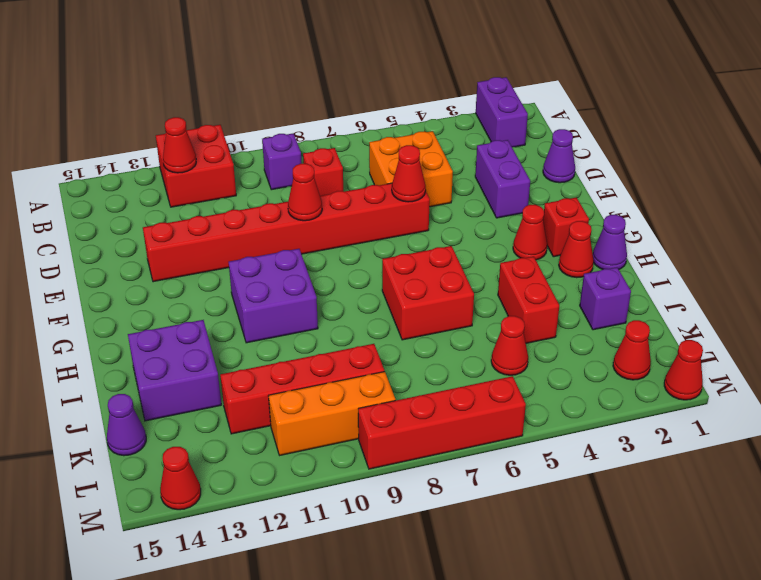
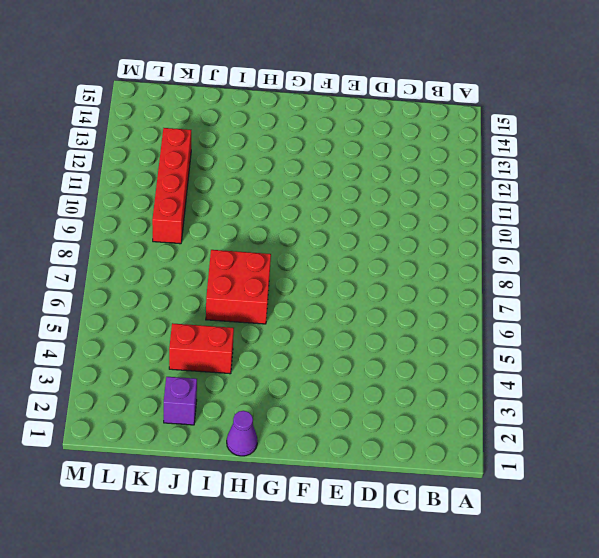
none -> purple brick A2:B2 level 1
none -> red brick A11:B12 level 1
none -> purple brick B9 level 1

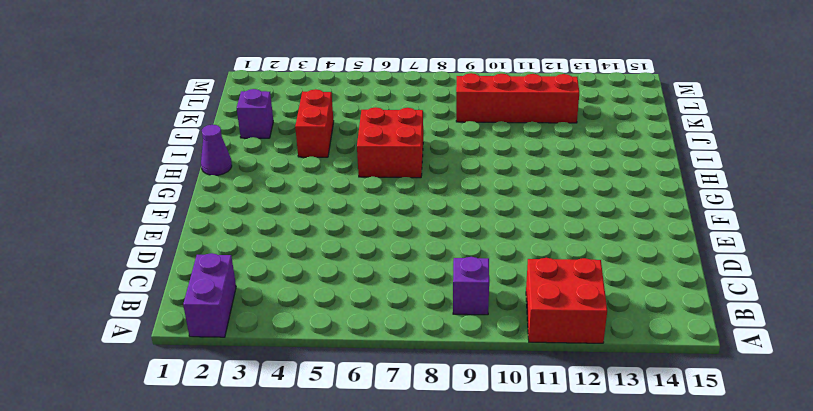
none -> orange brick C5:D6 level 1
none -> red brick C8 level 1
none -> purple cone D1 level 1

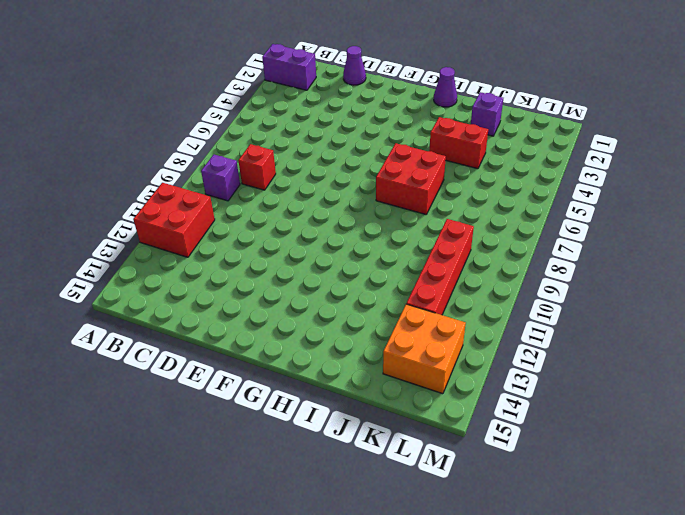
orange brick K13:L14 level 1 -> orange brick C5:D6 level 1
none -> purple brick D3:E3 level 1
none -> red brick E6:E13 level 1
none -> red brick G2 level 1

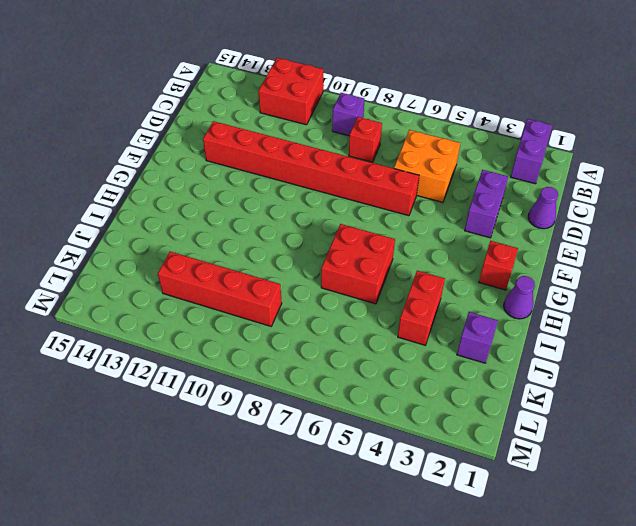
none -> red cone G3 level 1
none -> purple brick G10:H11 level 1
none -> red cone H2 level 1

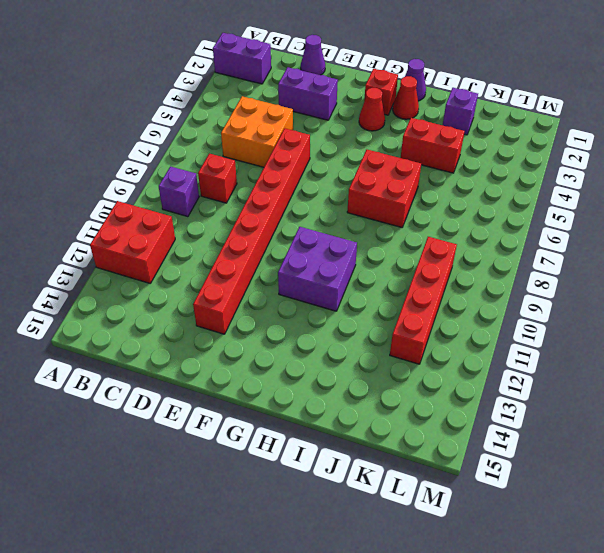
none -> purple brick I13:J14 level 1
none -> red cone K5 level 1
none -> purple cone K15 level 1

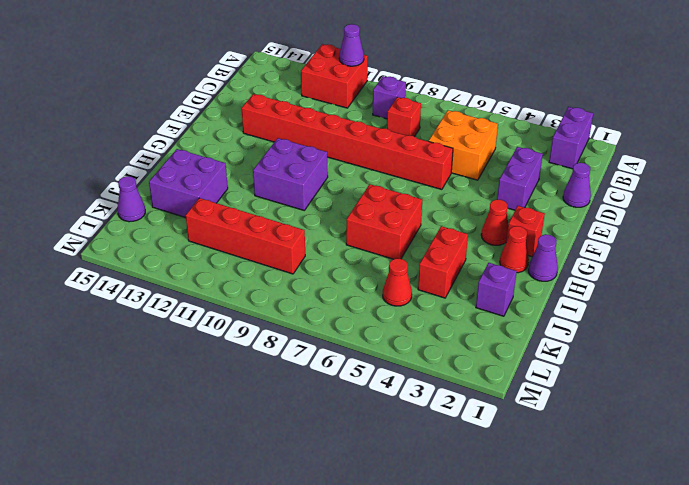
purple cone A11 level 2 -> none
none -> red cone L2 level 1
none -> orange brick L9:L11 level 1
none -> red cone M1 level 1

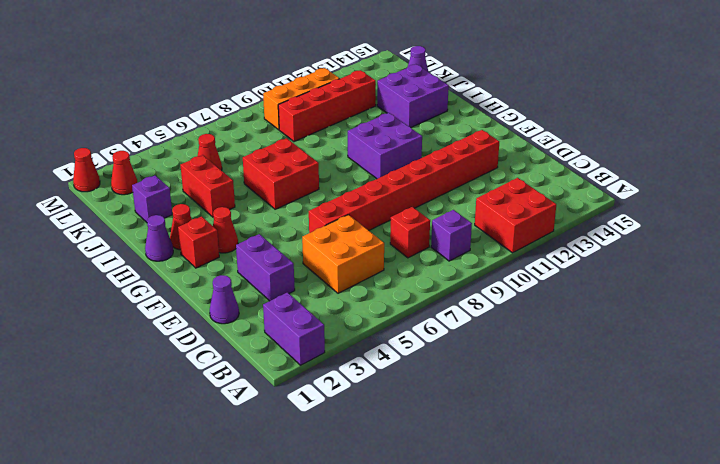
none -> red brick M6:M9 level 1
none -> red cone M14 level 1
none -> red cone B12 level 2

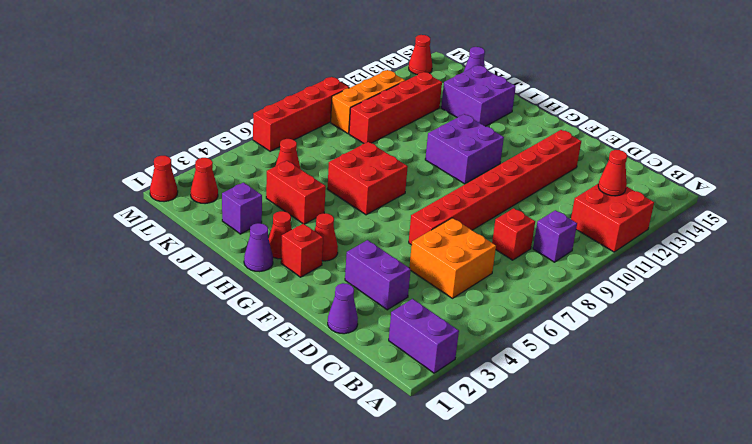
none -> red cone E6 level 2
none -> red cone E9 level 2

